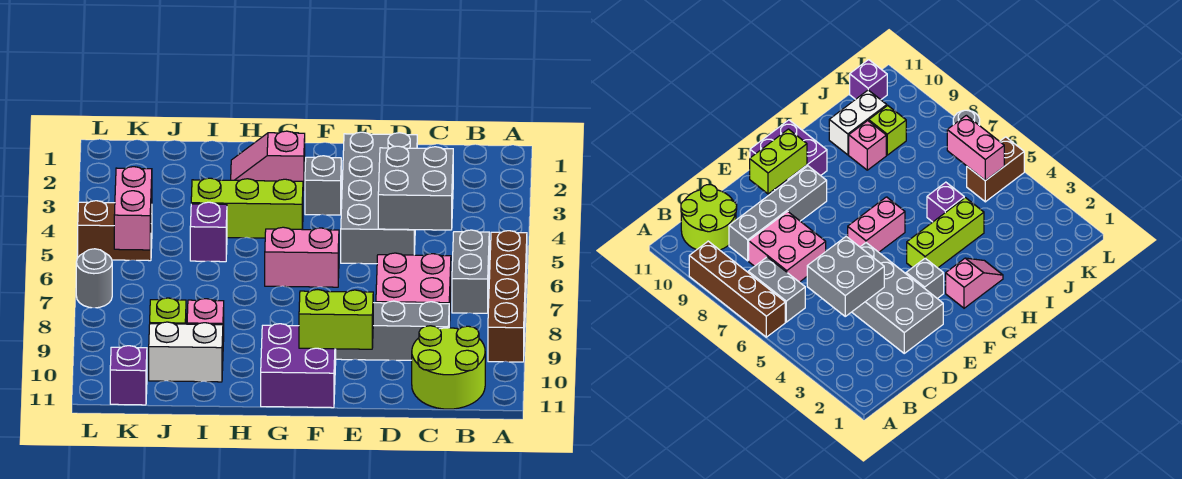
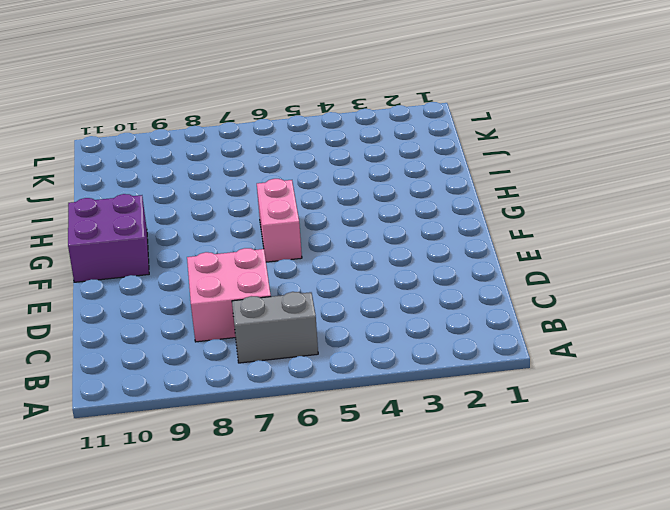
none -> brown brick A6:A9 level 1
none -> lime round brick B10:C11 level 1
none -> grey brick C9:F9 level 1

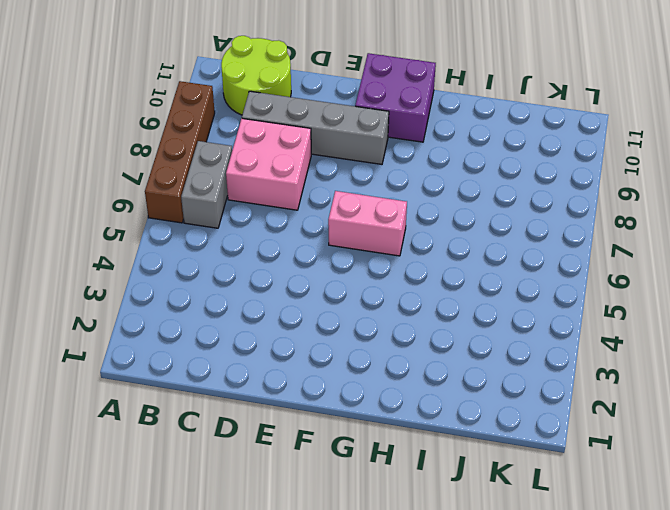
none -> grey brick D2:E5 level 1
none -> grey brick F3 level 1
none -> pink slope G2:H2 level 1 top G

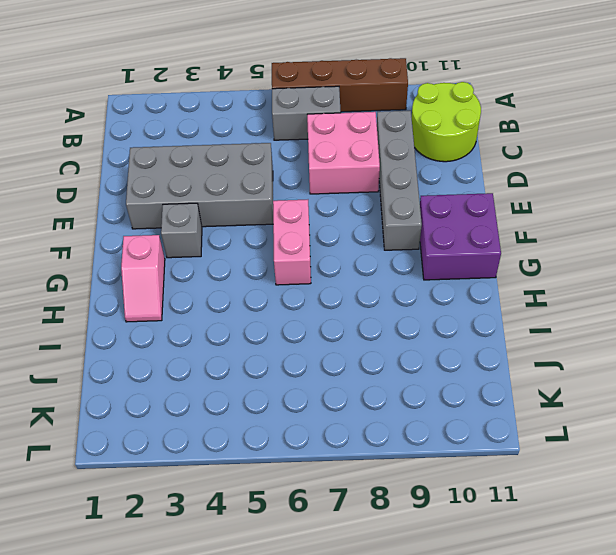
none -> lime brick G4:I4 level 1
none -> purple brick I5 level 1
none -> pink brick I9 level 1

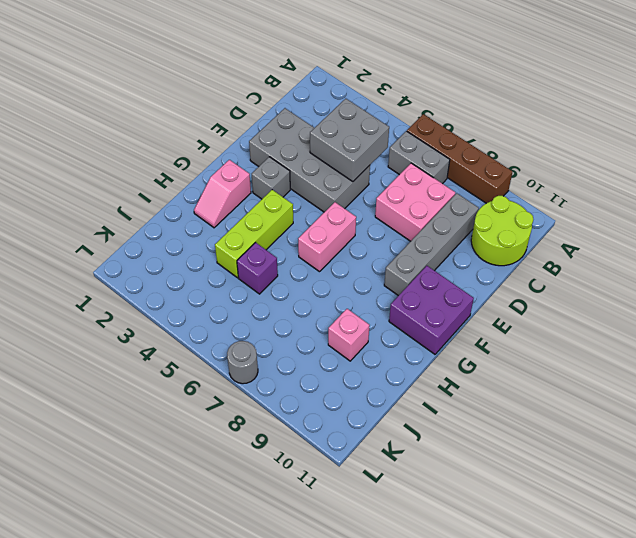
none -> white brick I10:J10 level 1
none -> lime brick J9 level 1
none -> brown brick K5:L5 level 1

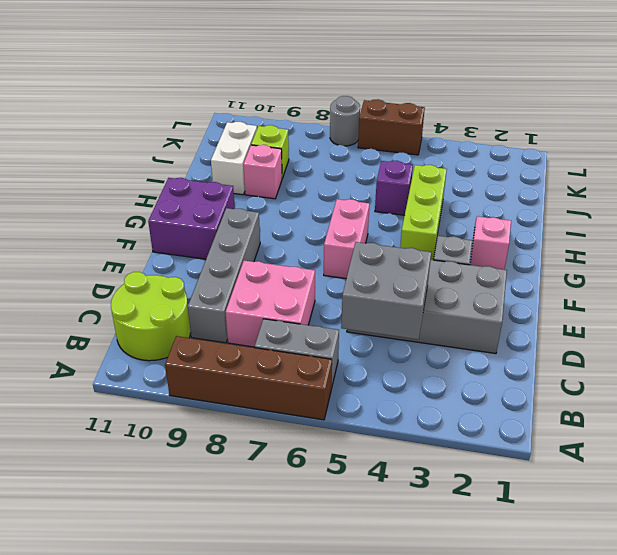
brown brick L5:L6 level 1 -> brown brick K5:L5 level 1
none -> purple brick K11 level 1
none -> lime brick E10:F10 level 2
none -> pink brick K5:K6 level 2

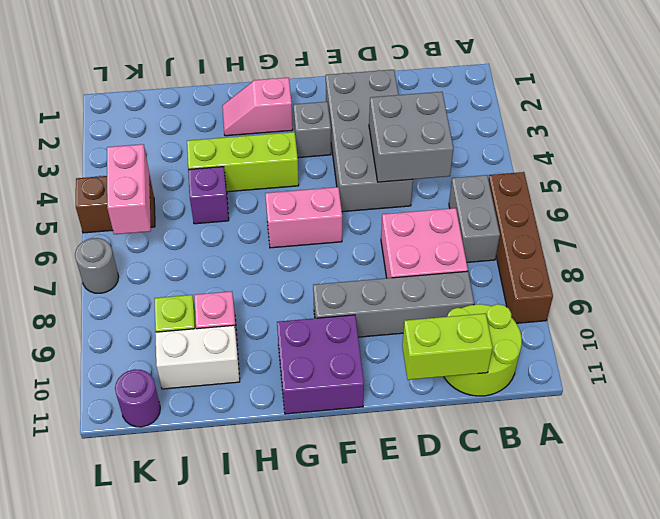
lime brick C11:D11 level 2 -> lime brick E10:F10 level 2
purple round brick K11 level 1 -> purple brick K11 level 1

